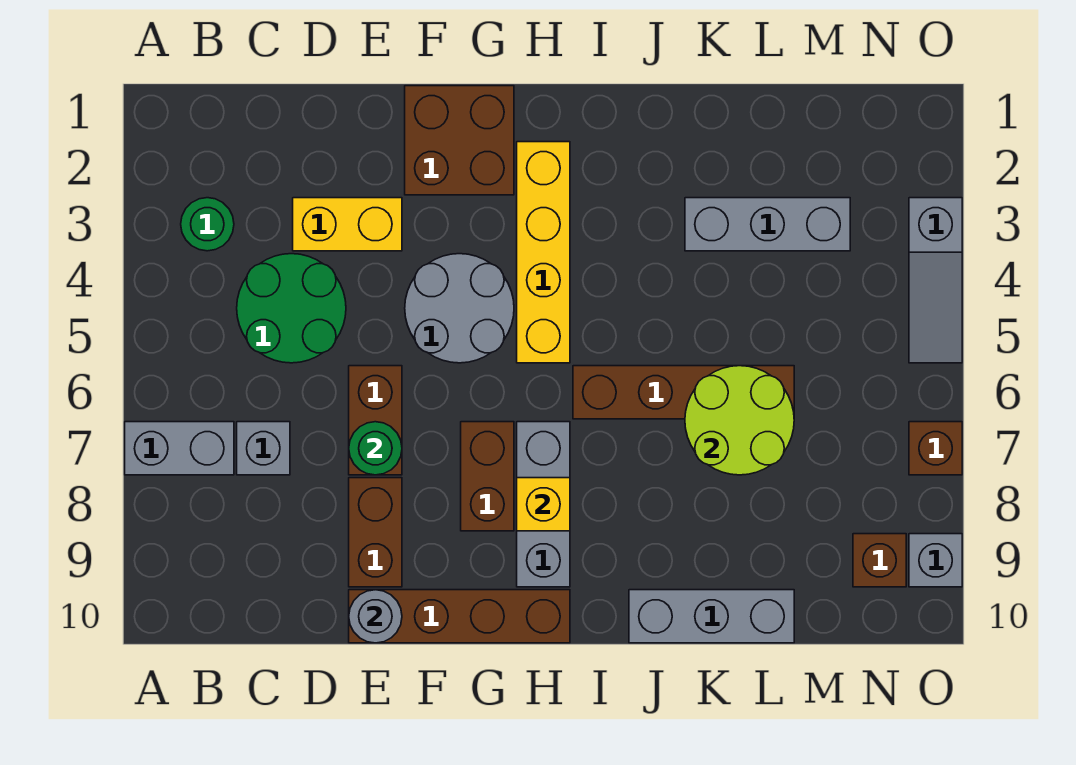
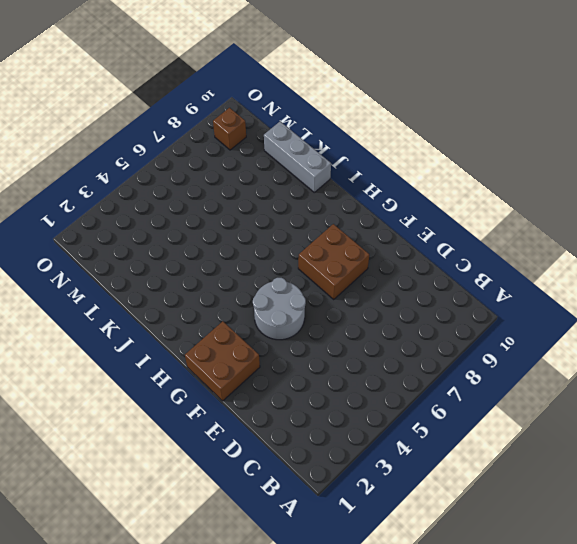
brown brick F7:G8 level 1 -> brown brick G7:G8 level 1
none -> grey brick A7:B7 level 1
none -> green round brick B3 level 1
none -> green round brick C4:D5 level 1

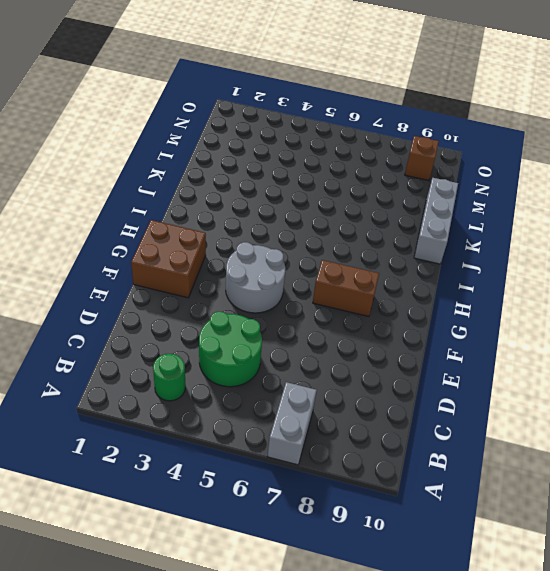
none -> grey brick C7 level 1
none -> yellow brick D3:E3 level 1
none -> brown brick E6:E7 level 1

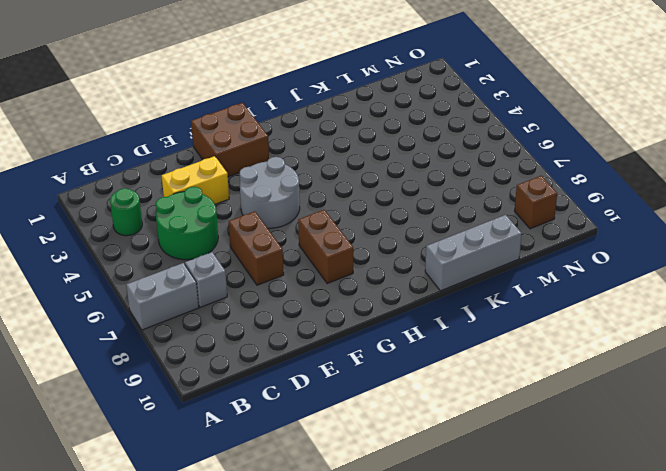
none -> brown brick E8:E9 level 1
none -> brown brick E10:H10 level 1
none -> yellow brick H2:H5 level 1

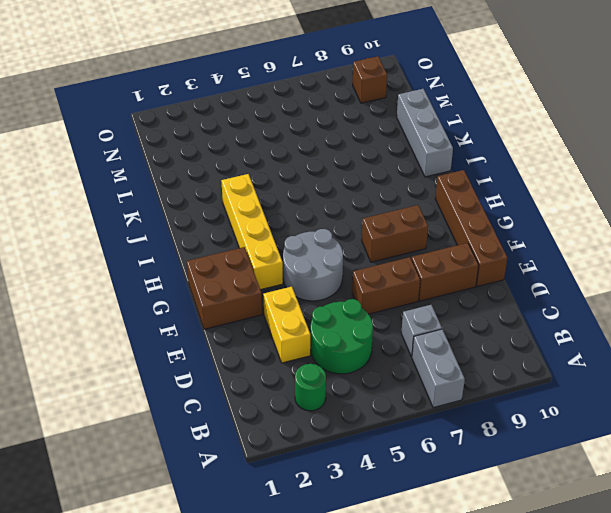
yellow brick G3:J3 level 1 -> yellow brick H2:H5 level 1
none -> grey brick H7:H9 level 1
none -> brown brick I6:L6 level 1
none -> grey brick K3:M3 level 1

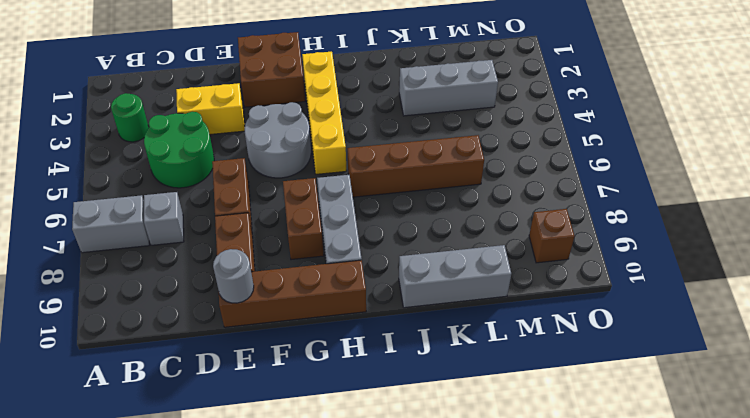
none -> grey slope O3:O5 level 1 top 3
none -> brown brick O7 level 1
none -> grey brick O9 level 1

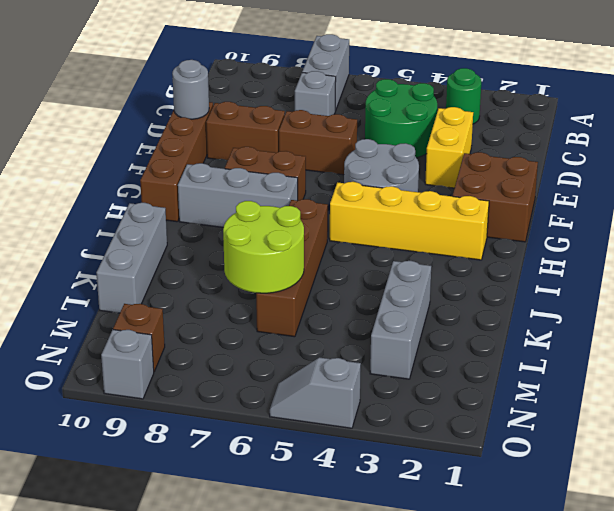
grey slope O4:O5 level 1 top 4 -> grey slope O3:O5 level 1 top 3
none -> brown brick O7 level 1
none -> green round brick E7 level 2
none -> yellow brick H8 level 2

